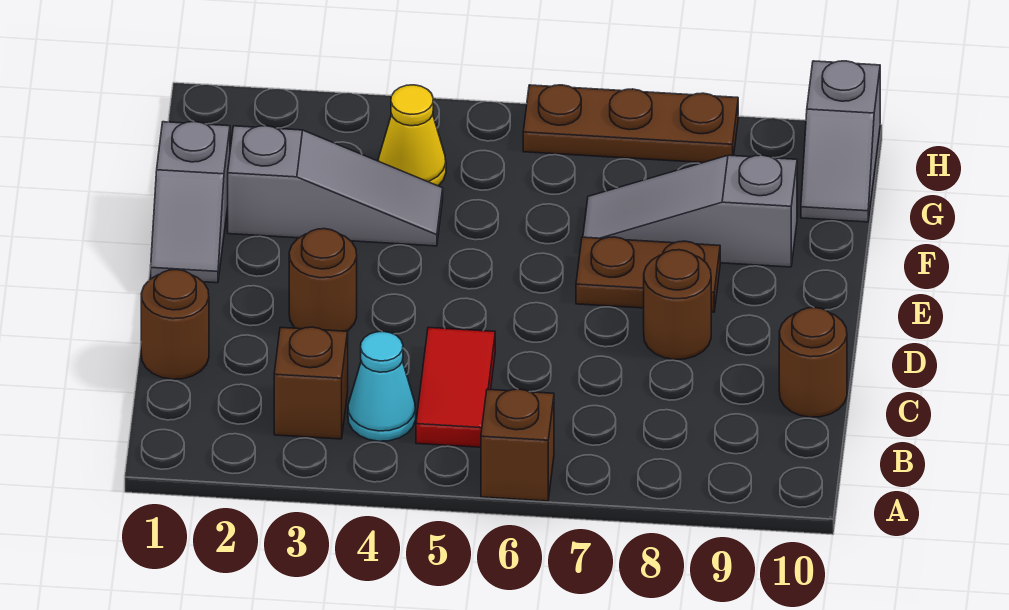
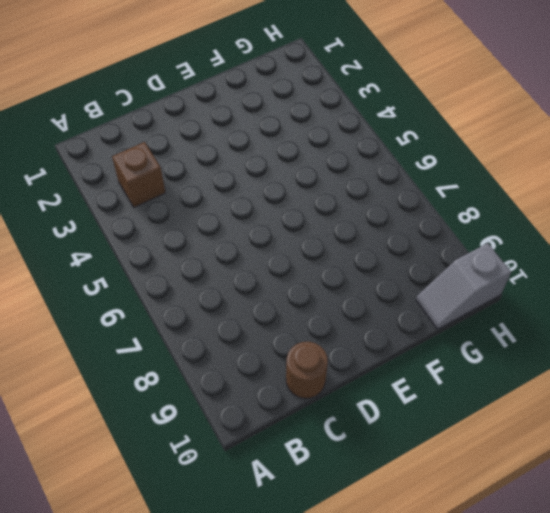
none -> brown brick A6 level 1
none -> cyan cone B4 level 1
none -> red tile B5:C5 level 1

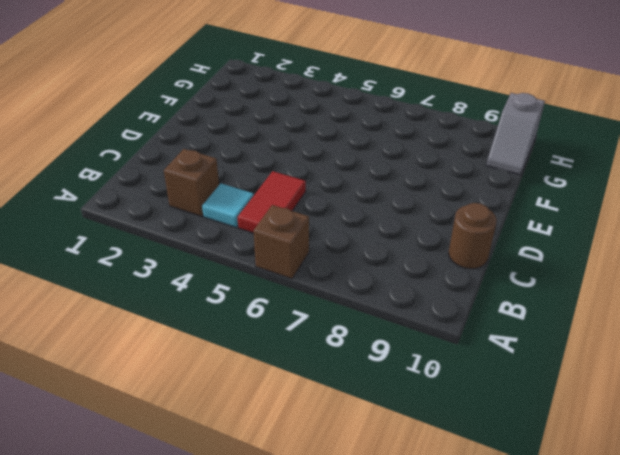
cyan tile B4 level 1 -> cyan cone B4 level 1
none -> brown round brick C1 level 1
none -> brown round brick D3 level 1
none -> brown round brick D8 level 1

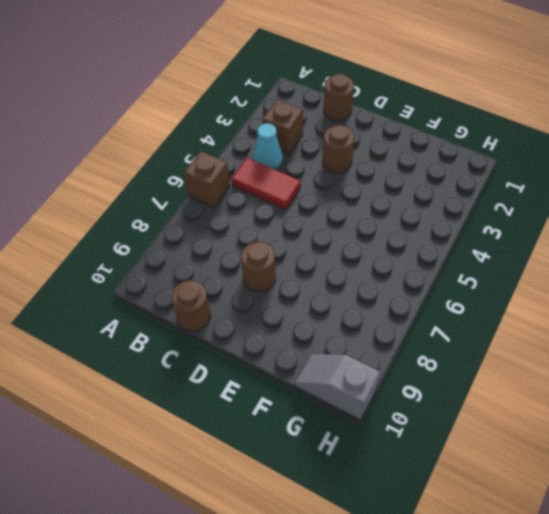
none -> grey slope E1:F1 level 1 top F
none -> brown plate E7:E8 level 1
none -> grey slope F2:F4 level 1 top 2

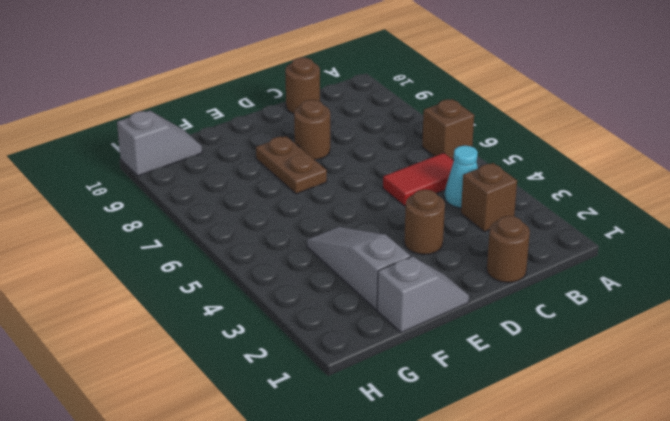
none -> grey slope F7:F9 level 1 top 9
none -> yellow cone G4 level 1
none -> brown plate H6:H8 level 1

